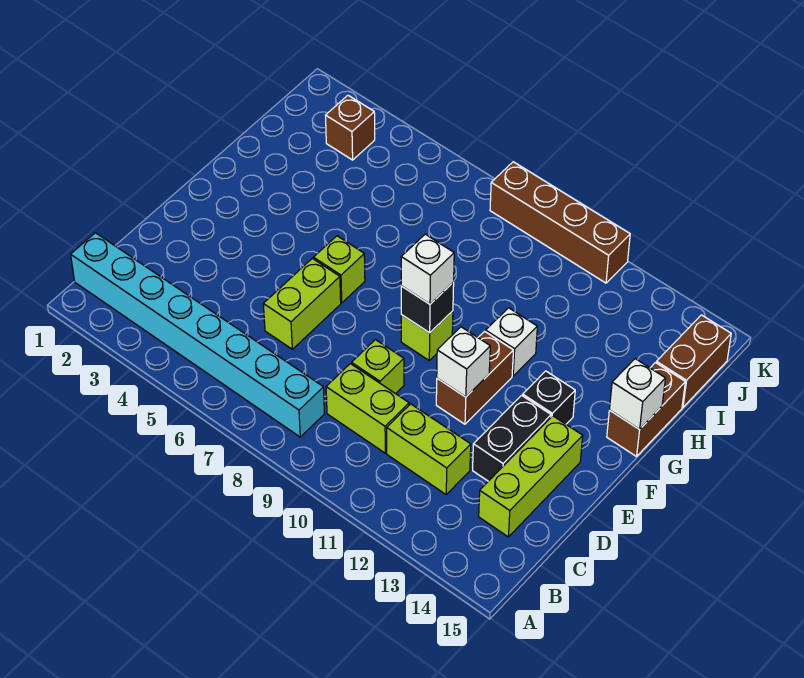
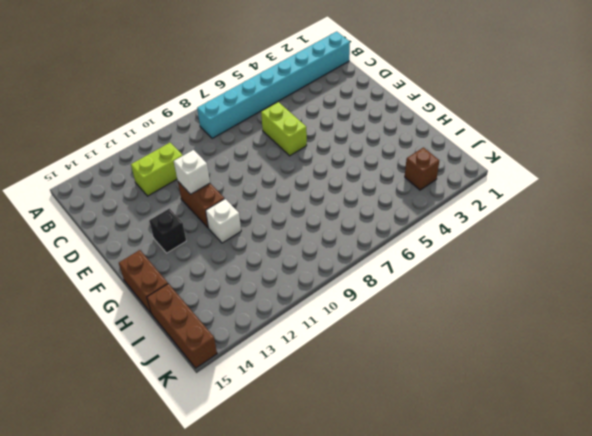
brown brick I15:K15 level 1 -> brown brick I15:J15 level 1
none -> lime brick C9:C10 level 1
none -> lime brick C14:E14 level 1
none -> lime brick D9 level 1

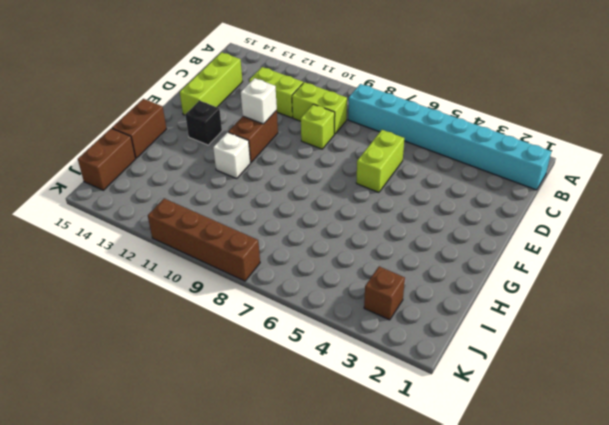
none -> black brick D13:E13 level 1
none -> lime brick F6 level 1
none -> lime brick F9 level 1

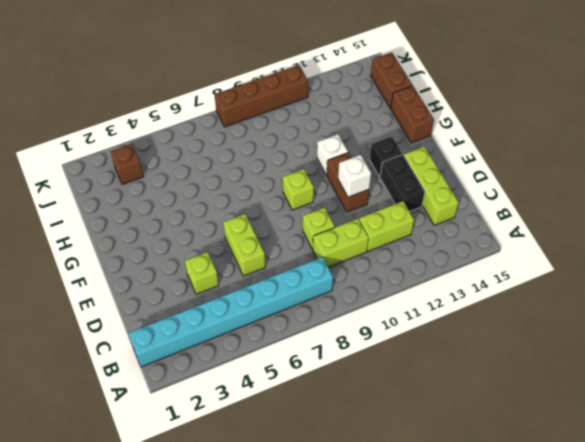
lime brick D4 level 1 -> lime brick F6 level 1
none -> black brick F9 level 2
none -> white brick G15 level 2
none -> white brick F9 level 3

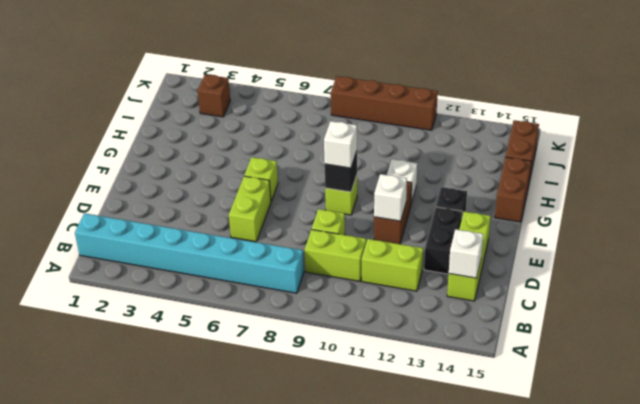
white brick C14 level 2 -> white brick G15 level 2

